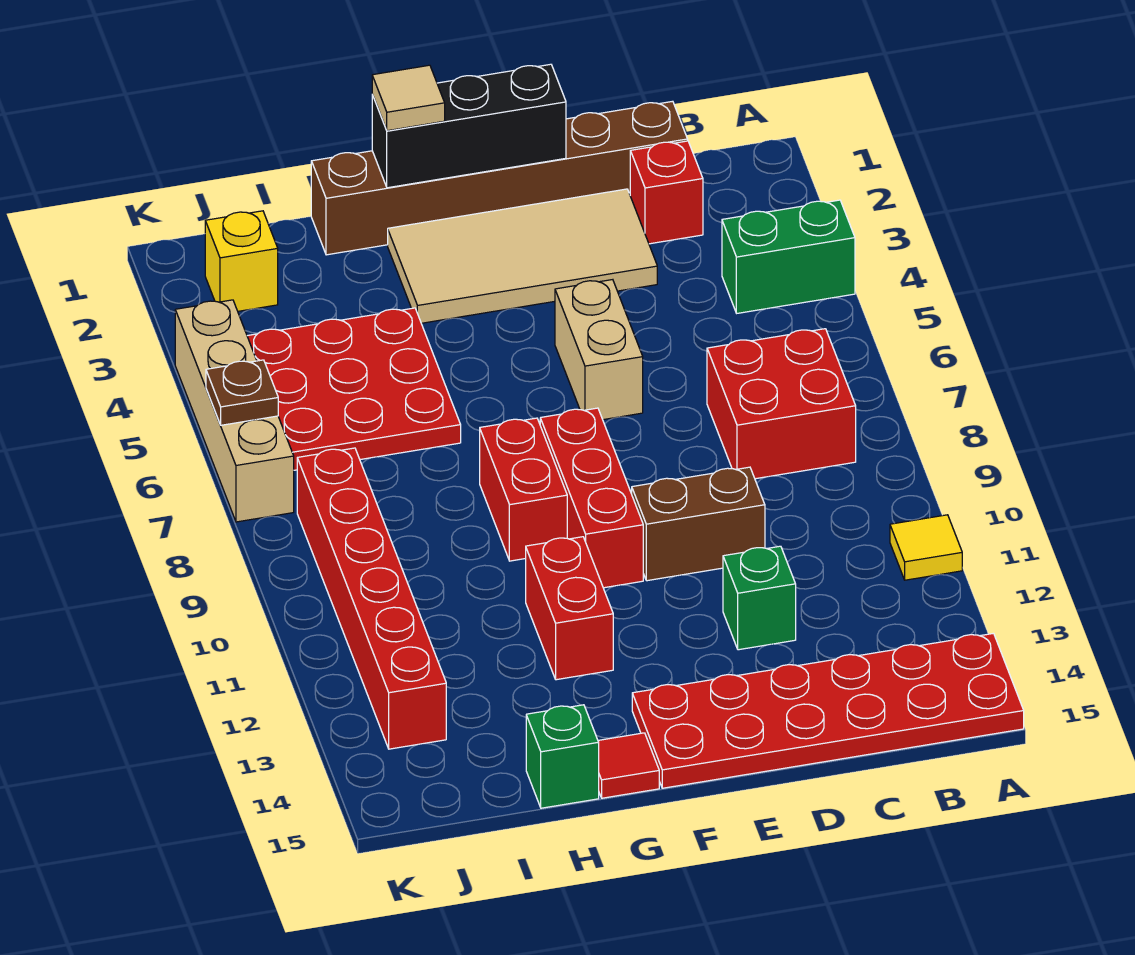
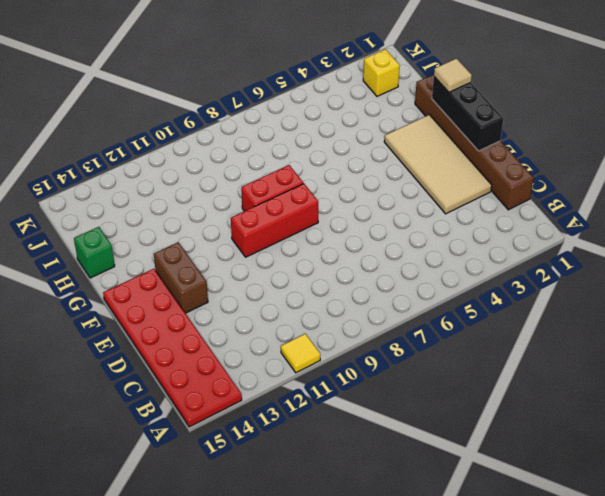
brown brick E13:F13 level 1 -> brown brick D10:E10 level 1
none -> green brick A4:B4 level 1
none -> red brick B7:C8 level 1
none -> red brick C2 level 1

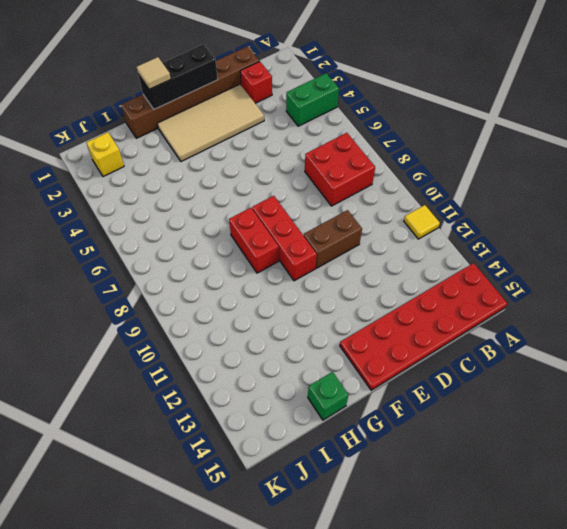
none -> green brick D12 level 1
none -> tan brick E5:E6 level 1
none -> red brick G11:G12 level 1

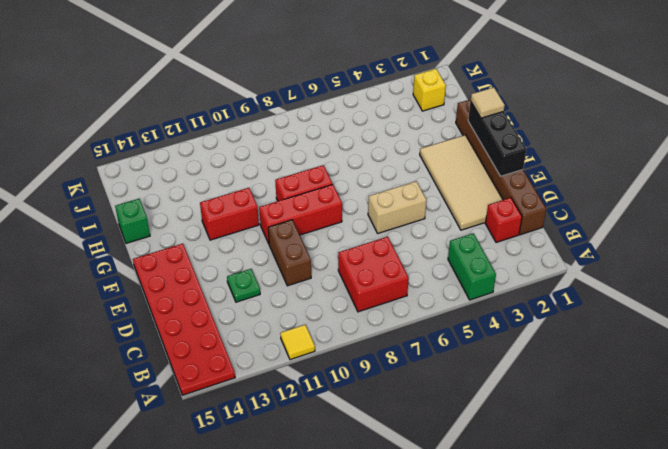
green plate D12 level 1 -> green brick D12 level 1
none -> red tile G15 level 1
none -> red plate H4:J6 level 1
none -> red brick J8:J13 level 1

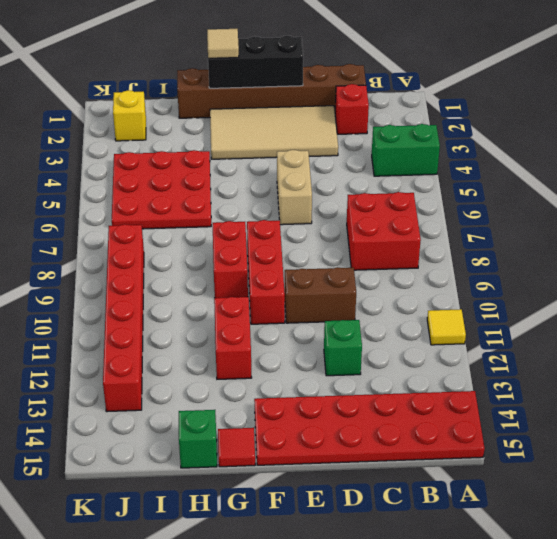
none -> tan brick K4:K7 level 1
none -> brown plate K6 level 2

